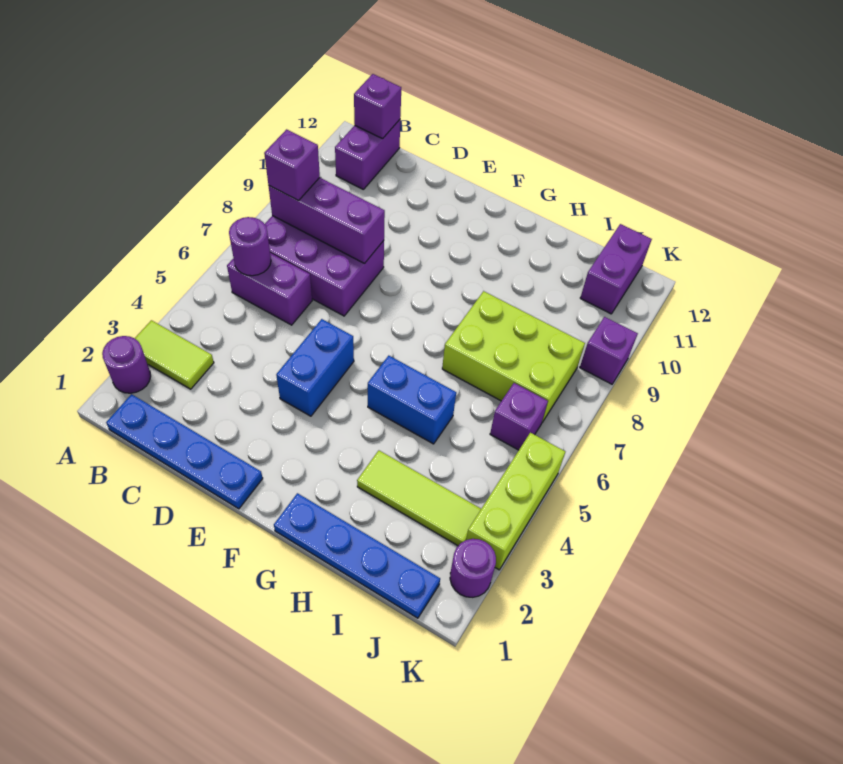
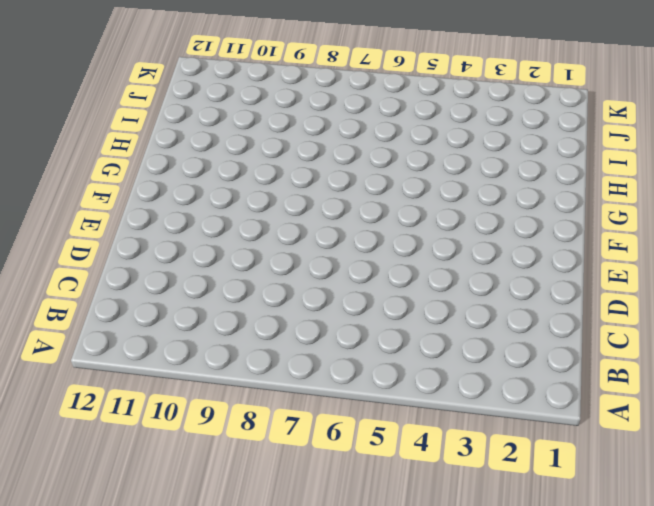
none -> purple round brick A2 level 1
none -> lime tile A3:B3 level 1
none -> blue plate B1:E1 level 1

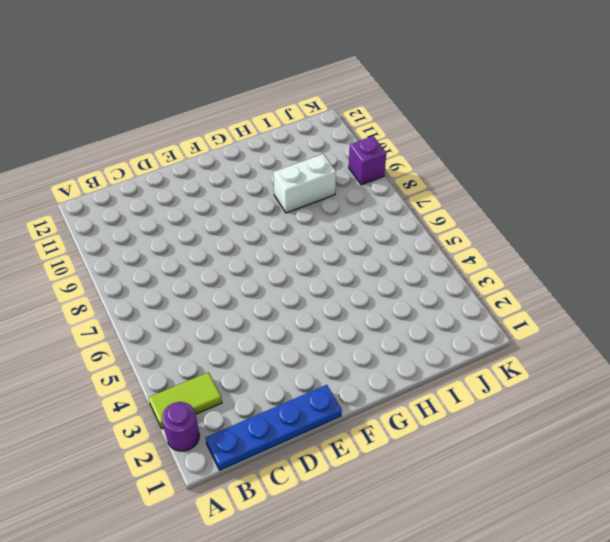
white brick H9:I9 level 1 -> none
none -> purple brick B6:C6 level 1
none -> purple brick B7:D8 level 1
none -> purple brick B11:B12 level 1

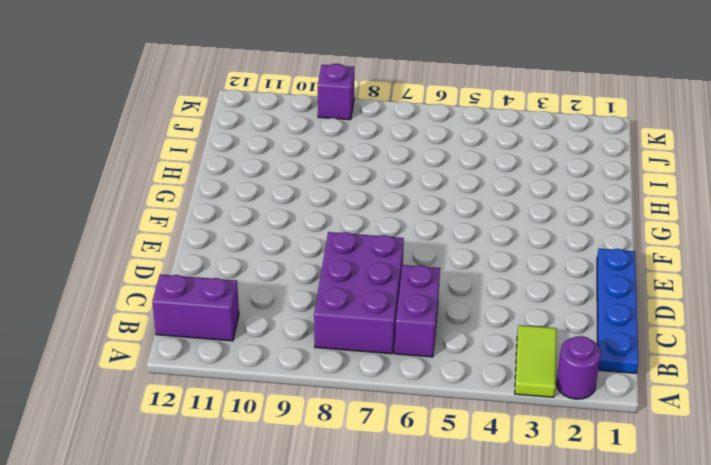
none -> blue brick E4:E5 level 1
none -> blue plate G1:J1 level 1
none -> blue brick G5:H5 level 1

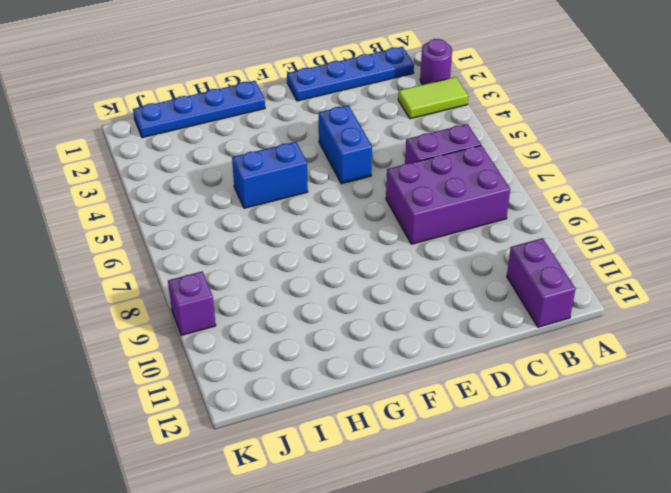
none -> lime tile H3:J3 level 1
none -> lime brick H7:J8 level 1
none -> purple brick J6 level 1

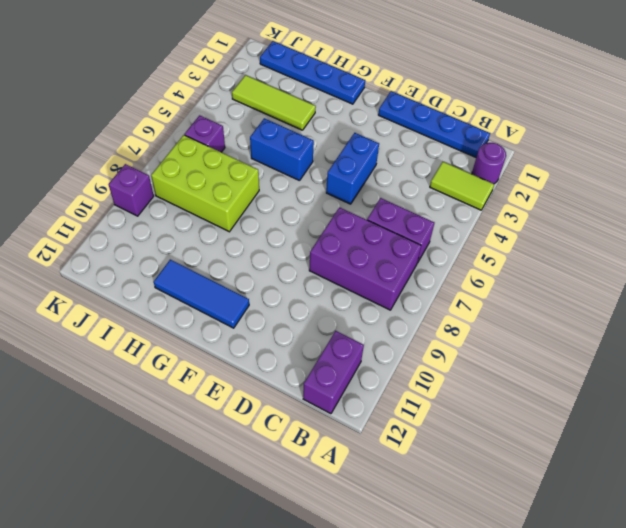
blue tile F11:H11 level 1 -> none
none -> purple brick J11:J12 level 1
none -> purple round brick K2 level 1
none -> lime brick K3:K5 level 1

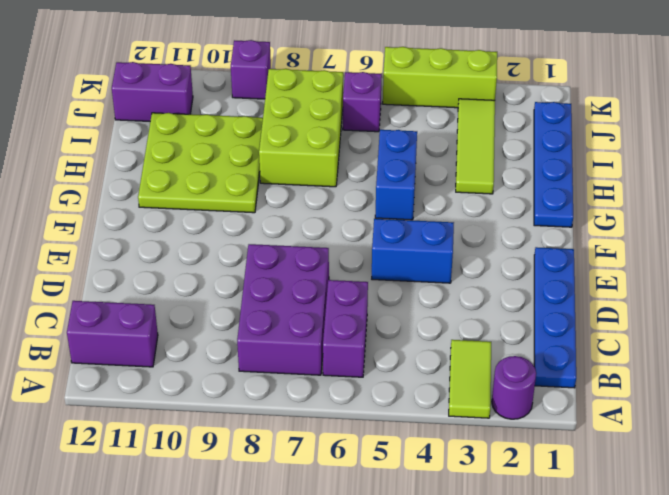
lime plate G9:I11 level 1 -> none
none -> purple round brick K2 level 1
none -> purple round brick B6 level 2
none -> purple brick B8:D8 level 2

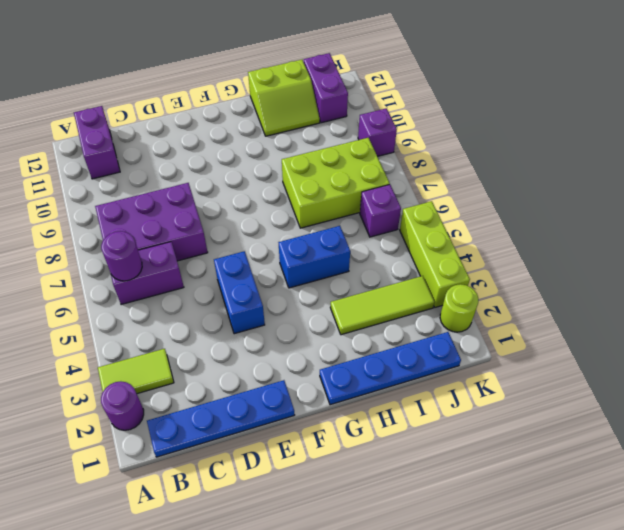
lime slope H11:I12 level 1 top 12 -> none
lime round brick K2 level 1 -> purple round brick K2 level 1
none -> purple brick B8:D8 level 2
none -> purple brick B12 level 2
none -> purple brick B8 level 3

